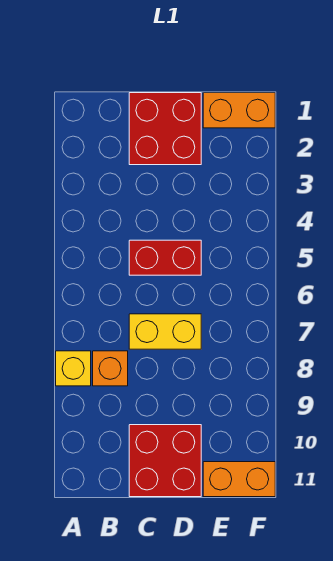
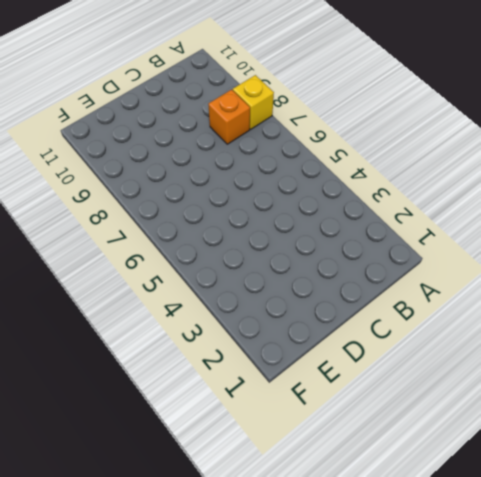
none -> red brick C1:D2 level 1
none -> red brick C5:D5 level 1

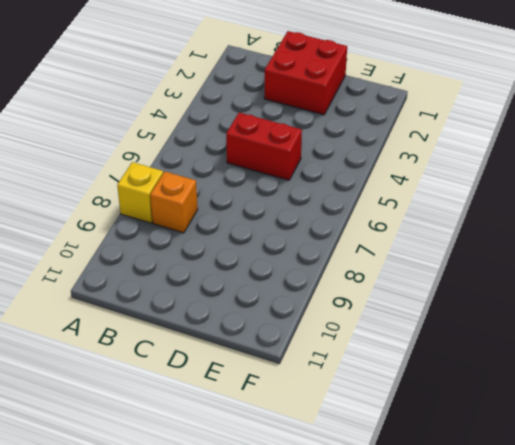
none -> yellow brick C7:D7 level 1
none -> red brick C10:D11 level 1

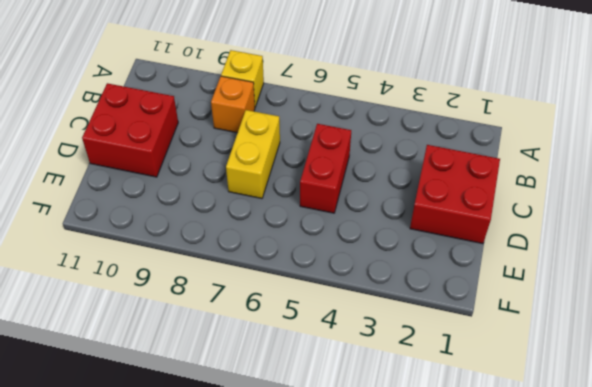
none -> orange brick E1:F1 level 1
none -> orange brick E11:F11 level 1

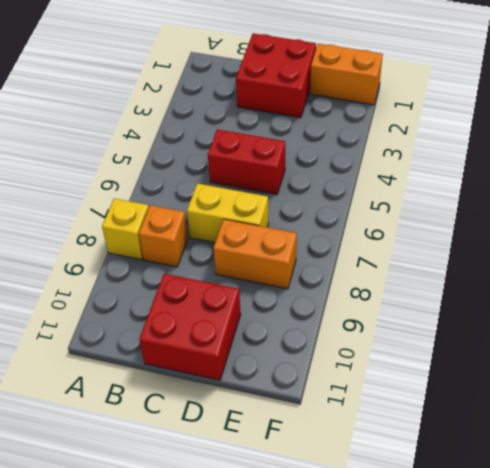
orange brick D8:E8 level 1 -> orange brick E11:F11 level 1

